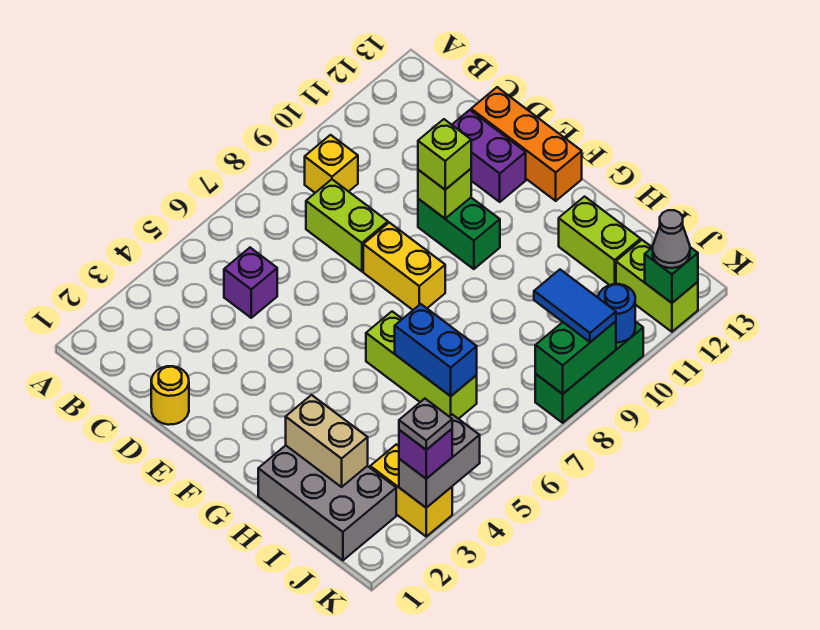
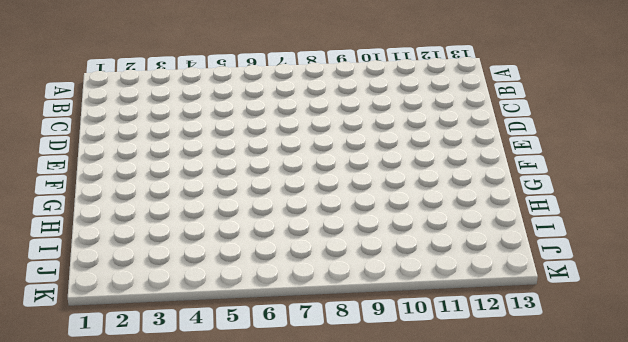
none -> yellow brick B9 level 1
none -> purple brick C5 level 1
none -> lime brick C8:D8 level 1

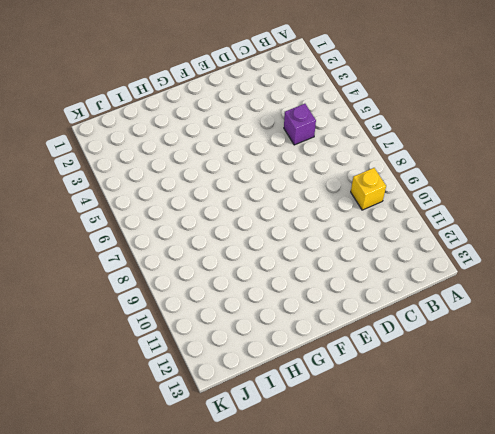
none -> lime brick C8:D8 level 1
none -> yellow round brick D1 level 1
none -> purple brick D12:E12 level 1

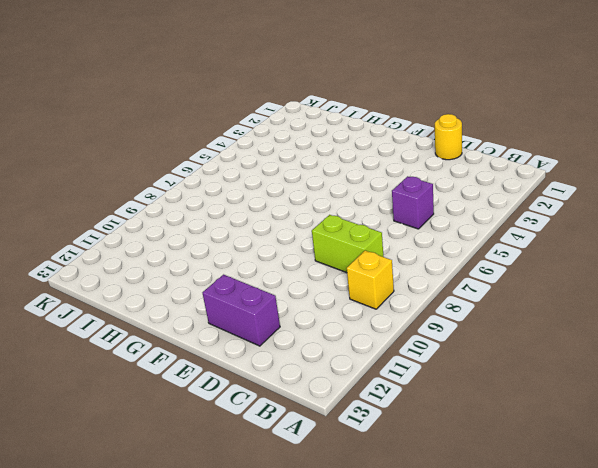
none -> orange brick D13:F13 level 1
none -> yellow brick E8:F8 level 1
none -> green brick E10:F10 level 1

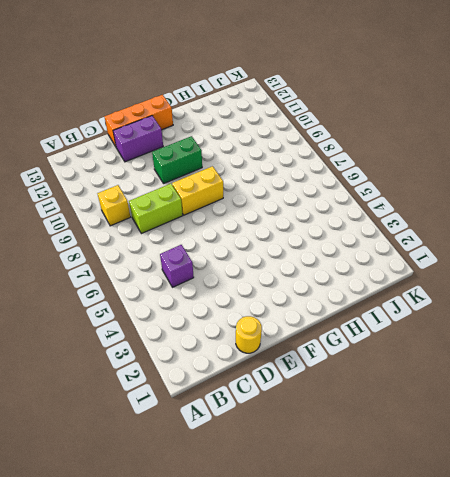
none -> lime brick G6:I6 level 1
none -> grey brick H1:J2 level 1
none -> lime brick H12:I12 level 1

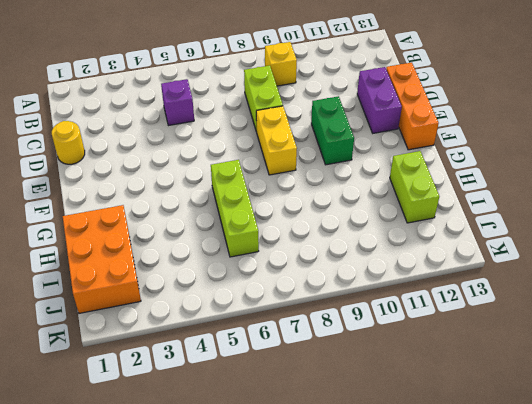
orange brick H1:J2 level 1 -> grey brick H1:J2 level 1
none -> yellow brick J3:K3 level 1
none -> lime brick J12:K12 level 1
none -> green brick K8:K10 level 1

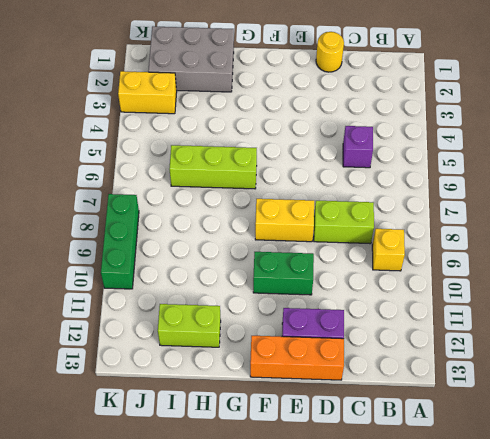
none -> lime brick J12:K12 level 1
none -> lime brick E10 level 2
none -> tan brick H2:I2 level 2

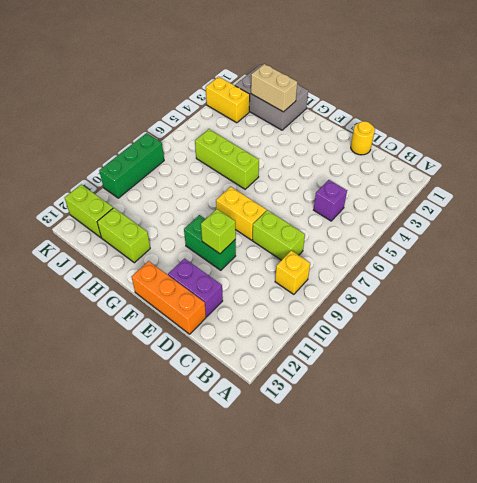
none -> blue brick H6:I6 level 2
none -> grey brick K3:K4 level 2
none -> green brick K8:K9 level 2

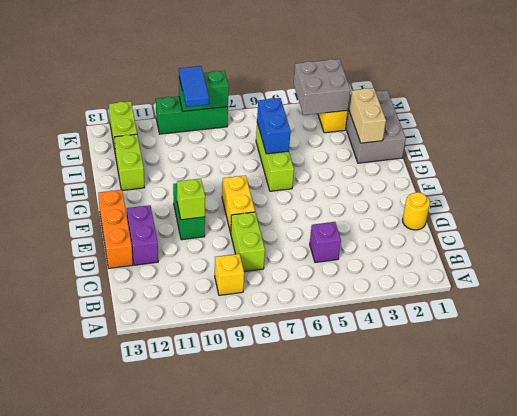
grey brick J3:K4 level 2 -> grey brick K3:K4 level 2
none -> blue round brick K10 level 2
none -> green brick K12 level 2
none -> lime brick E10 level 3

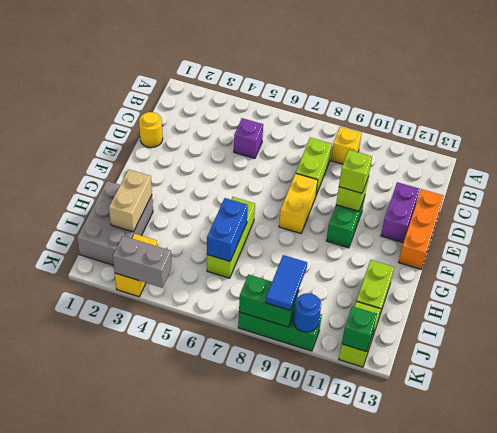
none -> purple brick K3 level 3
none -> grey cone K12 level 3
none -> grey plate K3 level 4

